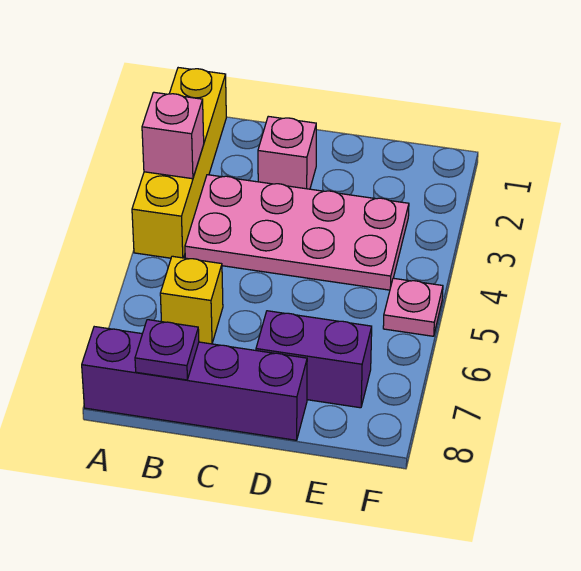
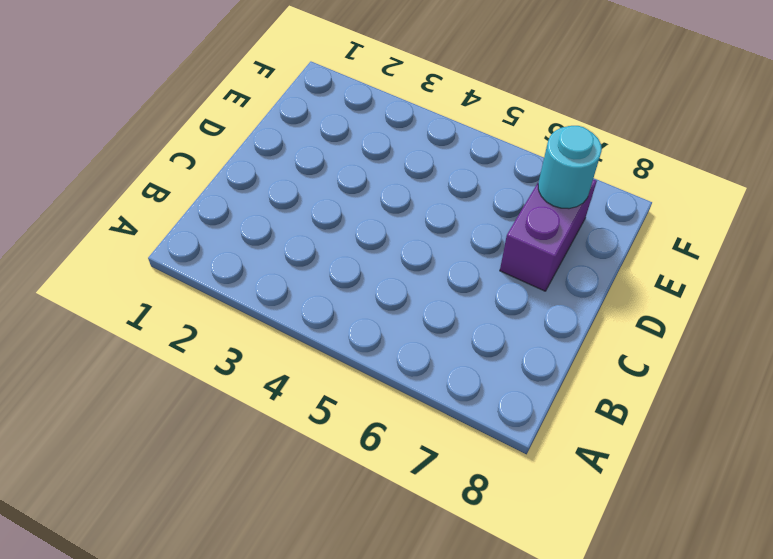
cyan round brick E7 level 2 -> none
none -> yellow brick A1:A4 level 1
none -> purple brick A8:D8 level 1

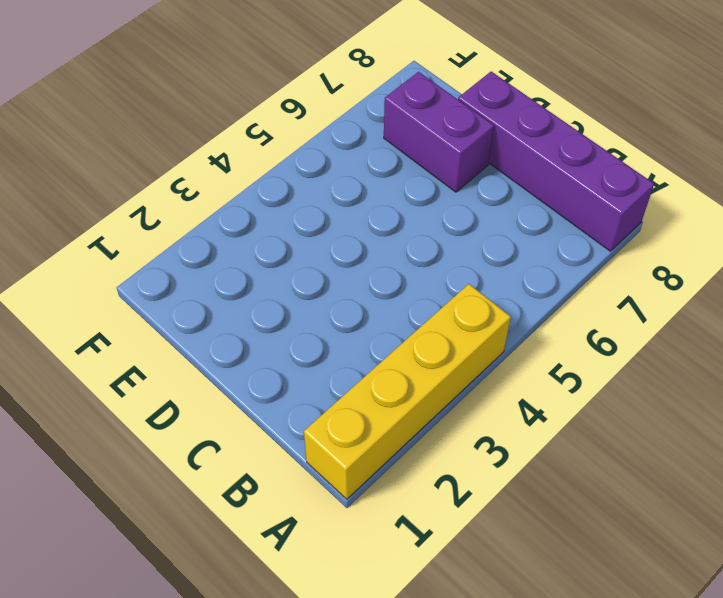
none -> pink plate B3:E4 level 1
none -> yellow brick B6 level 1

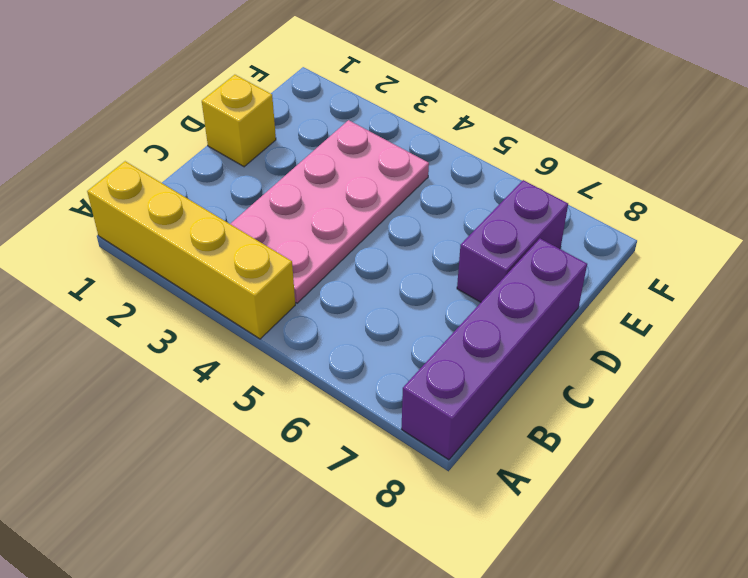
yellow brick D1 level 1 -> yellow brick B6 level 1
none -> pink brick C2 level 1
none -> pink plate F5 level 1

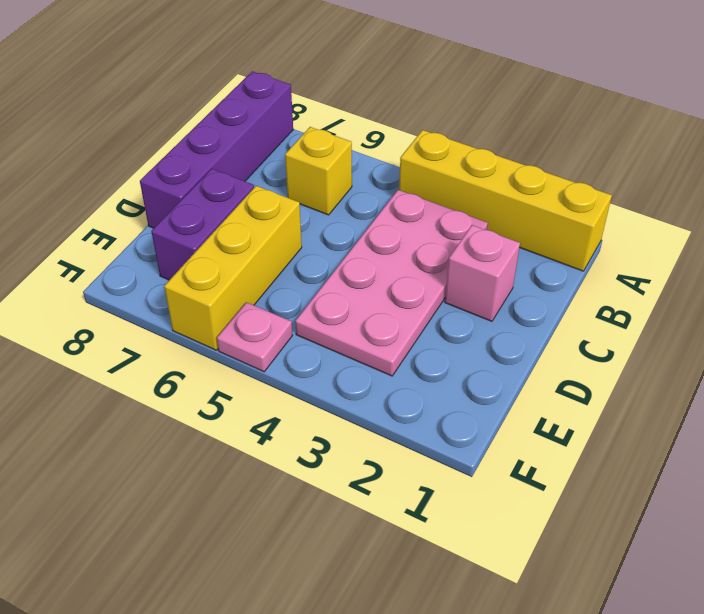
yellow brick D6:F6 level 1 -> none
none -> pink brick A3 level 2
none -> purple plate B8 level 2

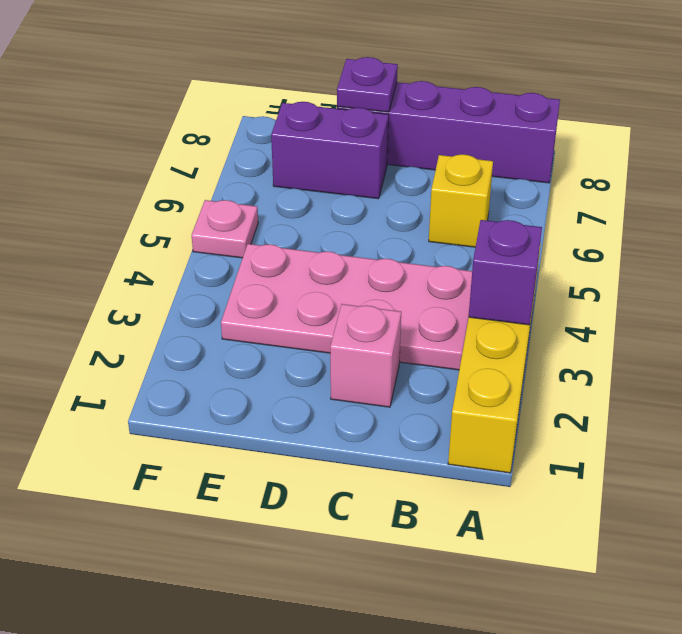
purple brick A3 level 2 -> pink brick A3 level 2
purple plate D8 level 2 -> purple plate B8 level 2

